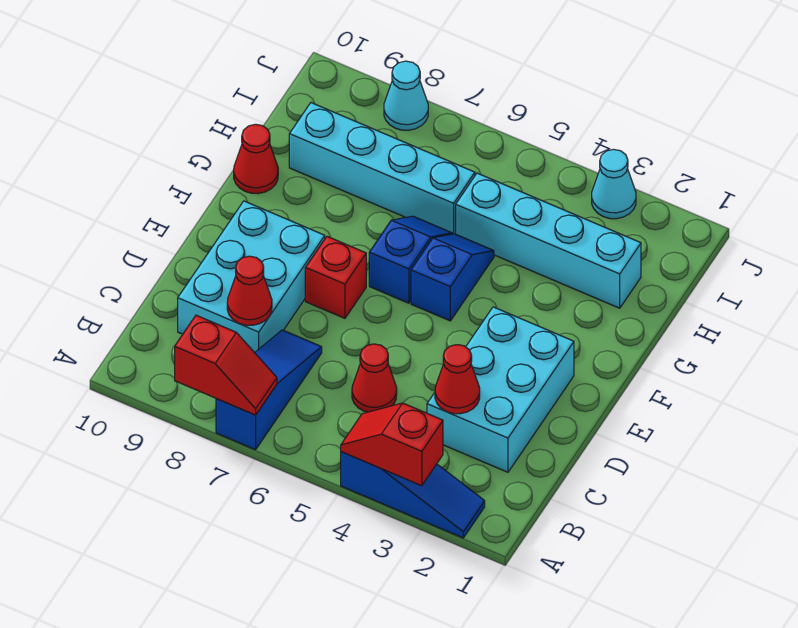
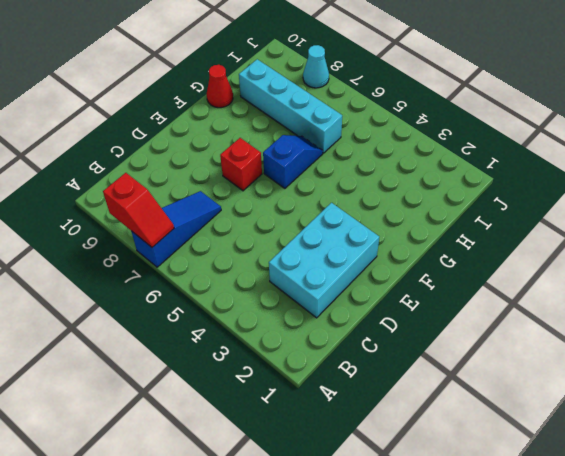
none -> blue slope A2:A4 level 1 top 4
none -> red cone C5 level 1
none -> cyan brick C8:E9 level 1

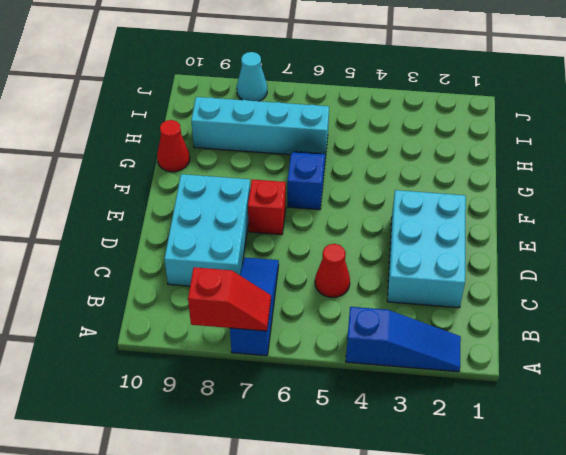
none -> blue slope F5:G5 level 1 top F
none -> cyan brick H2:H5 level 1
none -> cyan cone J3 level 1

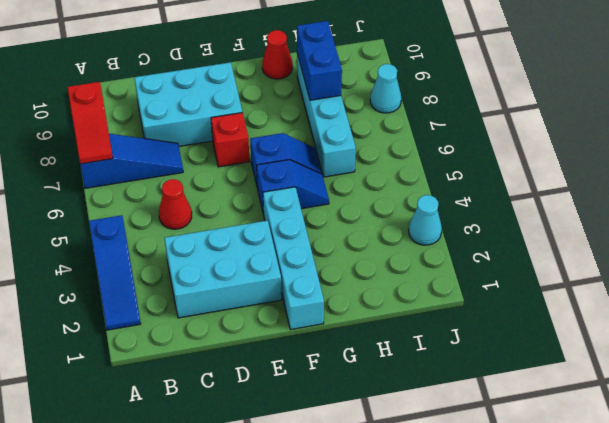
cyan brick F1:F4 level 1 -> cyan brick H2:H5 level 1
blue brick H8:H9 level 2 -> none
none -> red slope A3:A4 level 2 top 3
none -> red cone C3 level 2
none -> red cone C8 level 2

